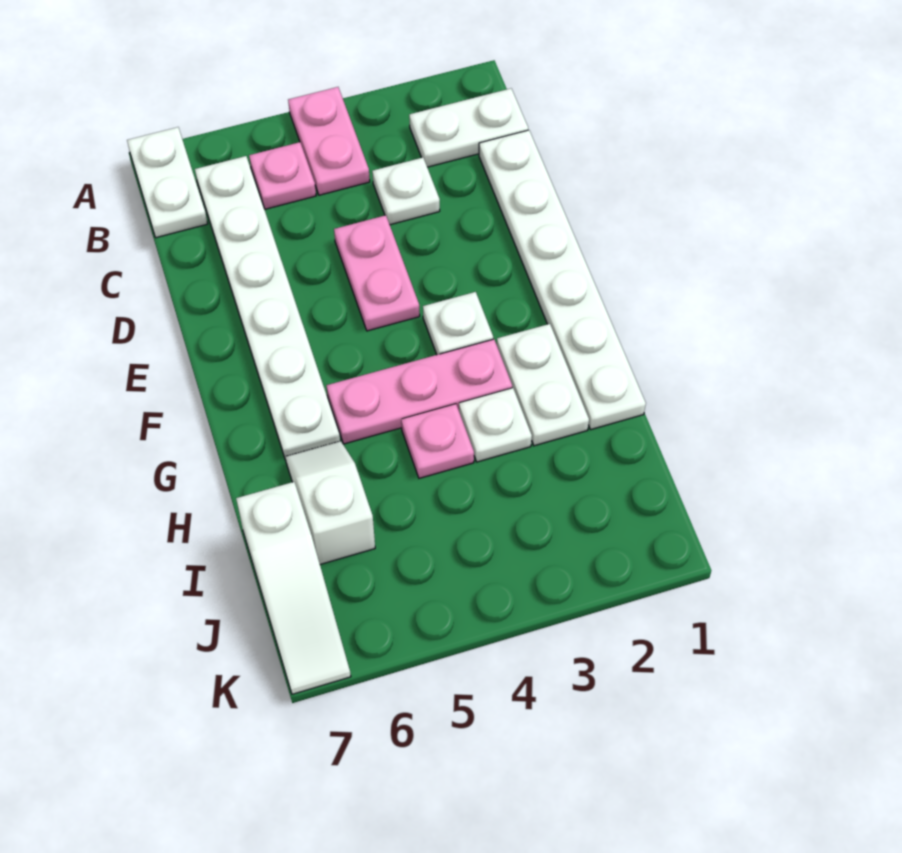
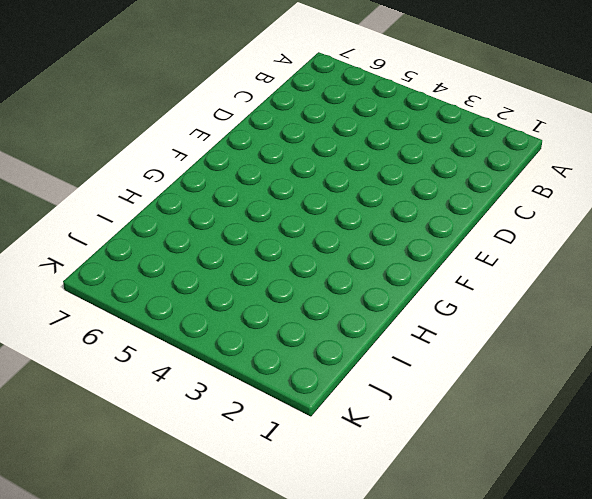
none -> pink plate A4:B4 level 1
none -> white plate A7:B7 level 1
none -> white plate B1:B2 level 1

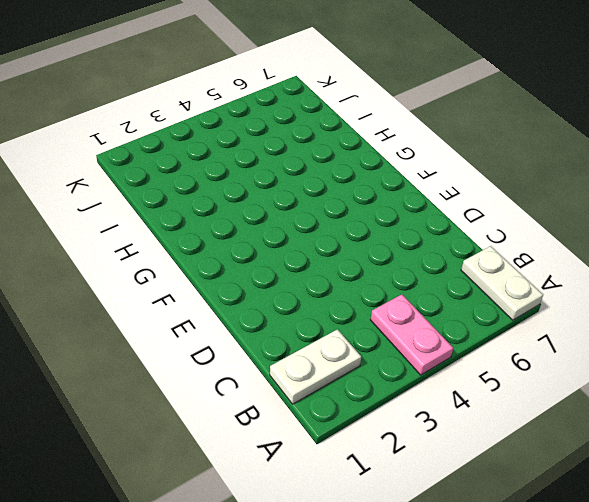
none -> pink plate B5 level 1
none -> white plate B6:G6 level 1
none -> white plate C1:H1 level 1

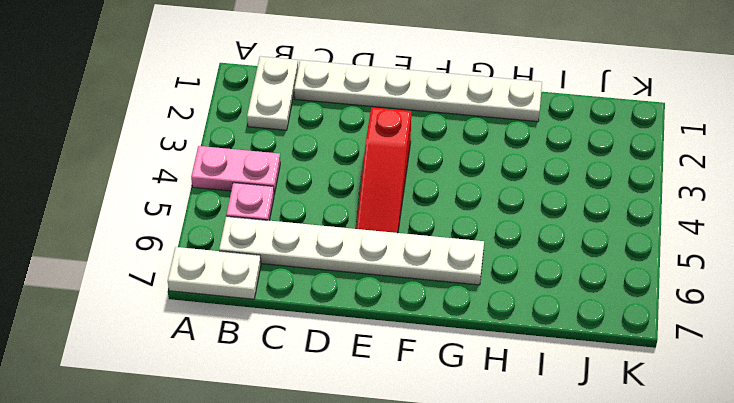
red slope E3:E5 level 1 top 3 -> pink plate D4:E4 level 1
none -> white plate C3 level 1
none -> white plate F3 level 1
none -> white plate G2:H2 level 1

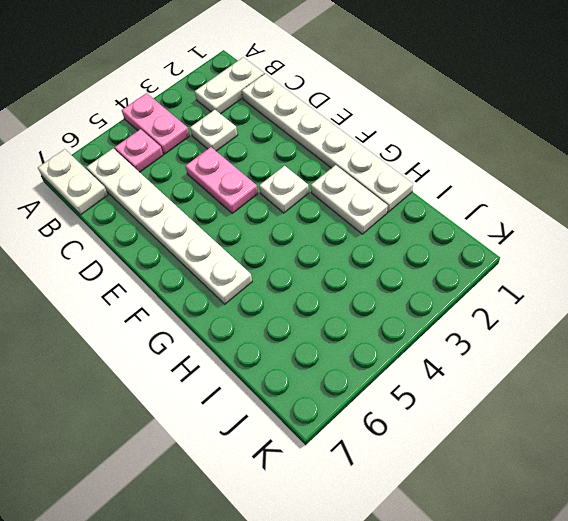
none -> pink plate G3:G5 level 1
none -> white plate H3 level 1
none -> pink plate H4 level 1

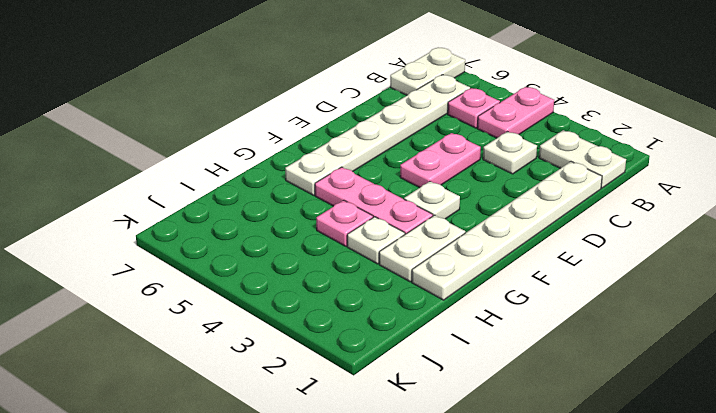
none -> white slope H6:I6 level 1 top I
none -> white slope I7:K7 level 1 top I

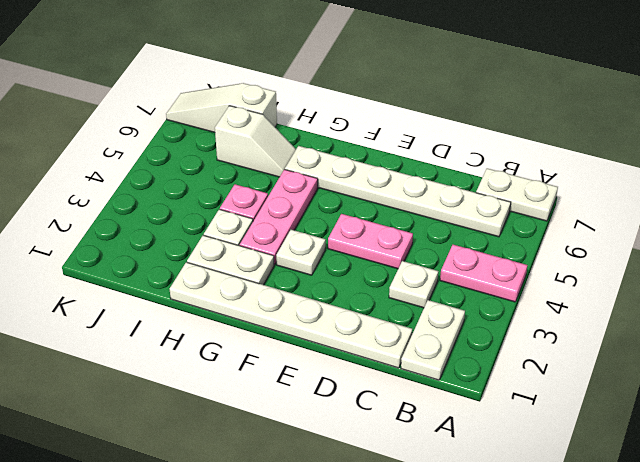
none -> pink plate B5 level 1

